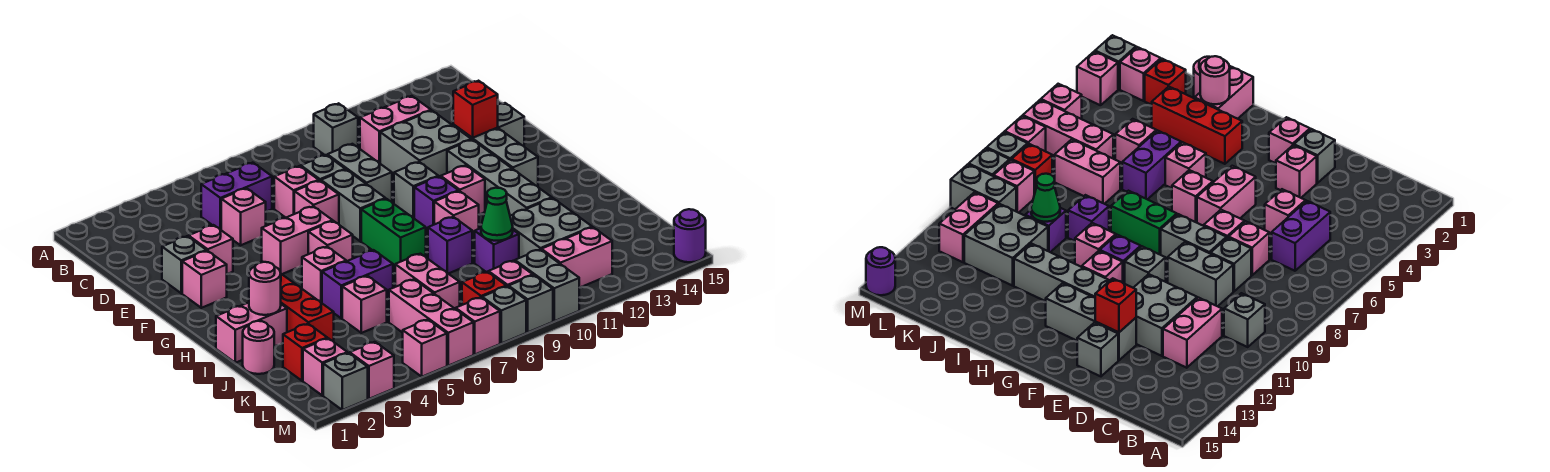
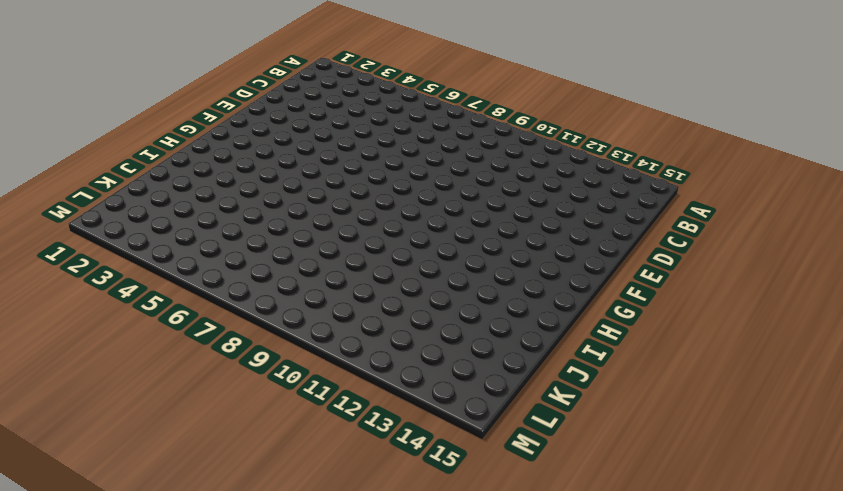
none -> grey brick B10 level 1
none -> purple brick C5:C6 level 1
none -> pink brick C11:C12 level 1
none -> pink brick D5 level 1

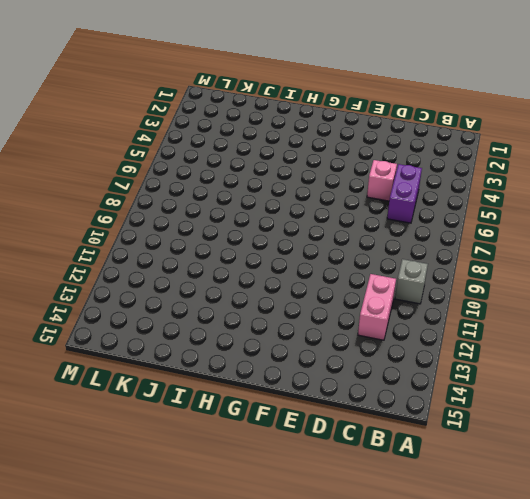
none -> pink brick D7 level 1
none -> grey brick D8 level 1
none -> grey brick D9:E9 level 1
none -> grey brick D11:E12 level 1

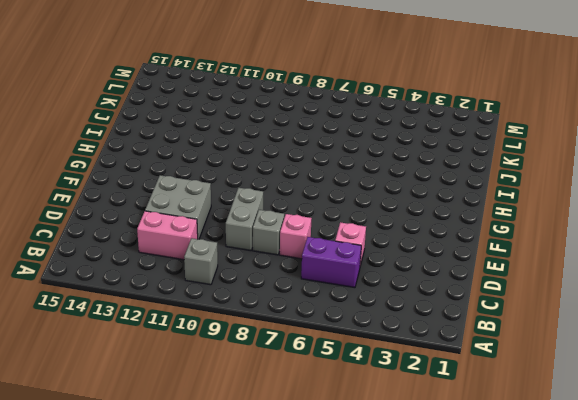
none -> grey brick E2 level 1
none -> pink brick E3 level 1
none -> pink brick E7 level 1
none -> grey brick E8:F8 level 1

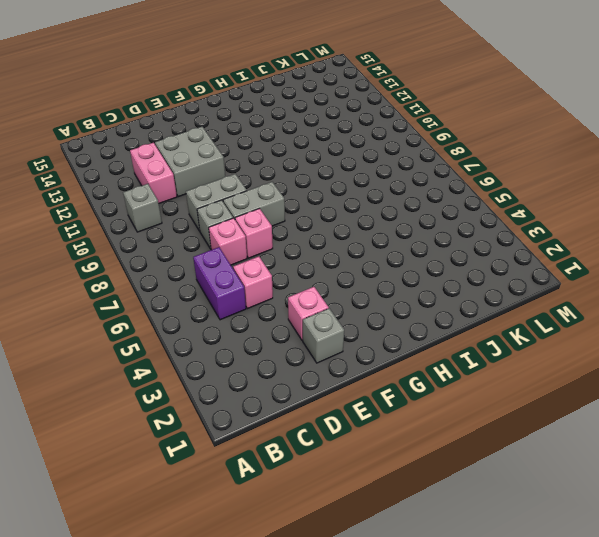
none -> grey brick E13:G13 level 1
none -> grey brick E14 level 1
none -> pink brick F2 level 1
none -> pink brick F5:F6 level 1

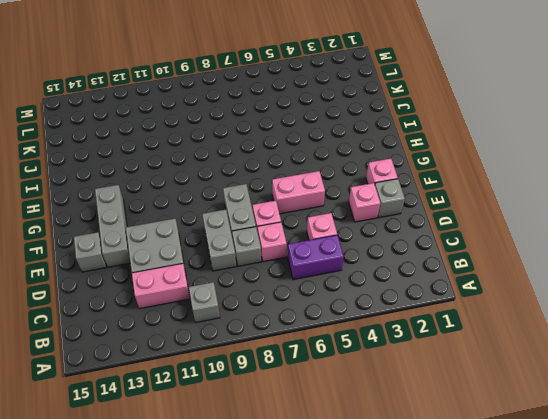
none -> grey brick F10 level 1
none -> grey brick F12:I12 level 1
none -> pink brick G6 level 1
none -> green brick G8:H8 level 1

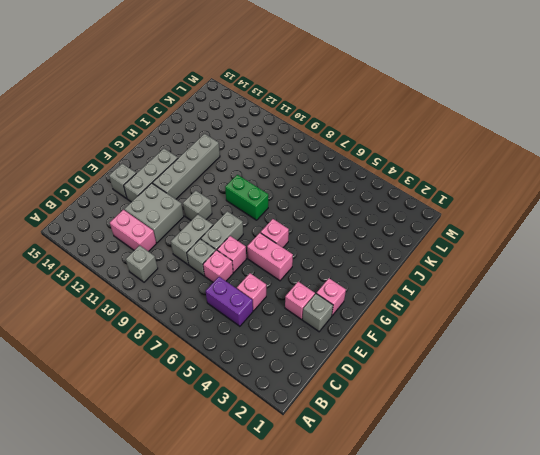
green brick H8:H9 level 1 -> green brick G8:H8 level 1
none -> purple brick G10 level 1
none -> pink brick G11 level 1
none -> red brick H3:J3 level 1
none -> pink brick H5 level 1

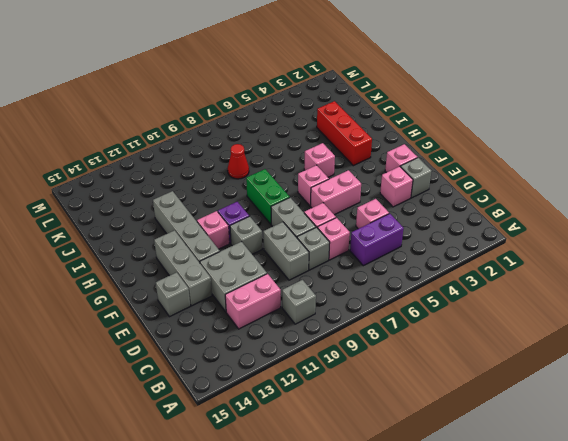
red cone J8 level 1 -> none
none -> pink brick H10 level 1
none -> pink brick I1:I2 level 1
none -> purple brick I5:I6 level 1
none -> purple brick I9 level 1

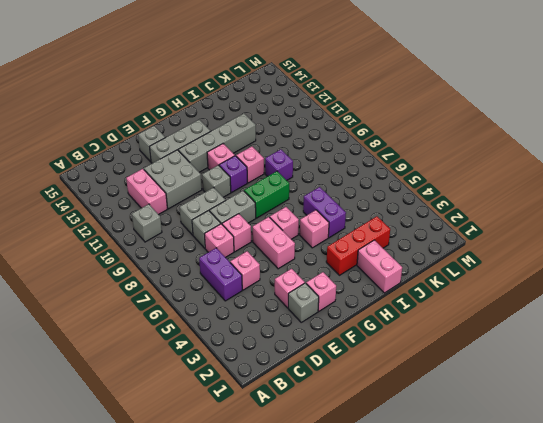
none -> pink round brick J1 level 1
none -> pink brick J5 level 1
none -> pink brick J7:K7 level 1
none -> purple brick J10 level 1

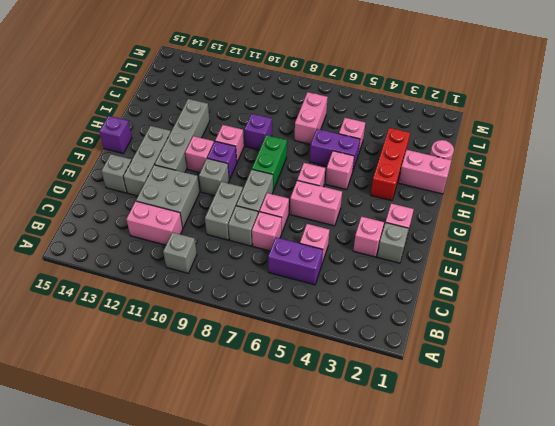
purple brick G15 level 1 -> purple brick J10 level 1
none -> grey brick J11:K12 level 1
none -> red brick K2 level 1
none -> pink brick K6:M6 level 1
none -> pink brick L2 level 1

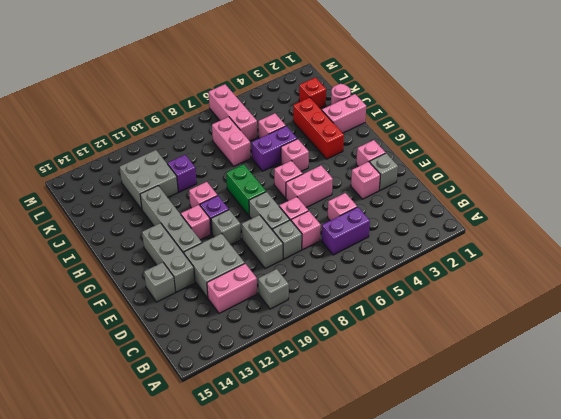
none -> purple brick I9 level 1
none -> pink brick L2 level 1
none -> red brick L8 level 1
none -> pink brick L9 level 1

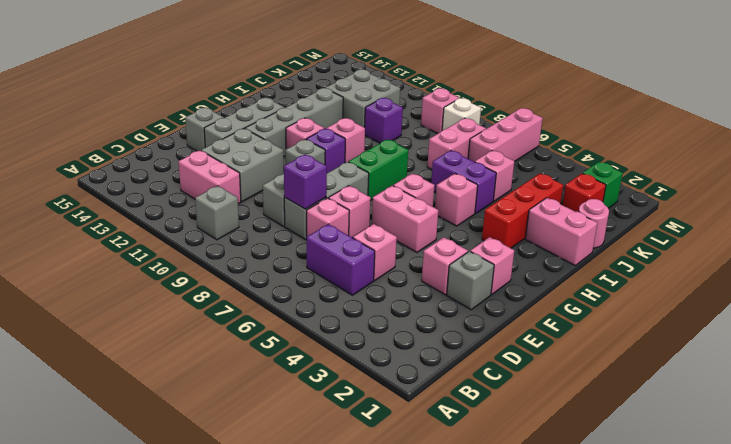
purple brick D8 level 2 -> purple brick I9 level 1
green brick L2 level 1 -> pink brick L2 level 1
white brick L8 level 1 -> red brick L8 level 1
none -> grey brick L10:M10 level 1
none -> pink brick L11:L12 level 1
none -> grey brick M2 level 1
none -> pink brick M3 level 1

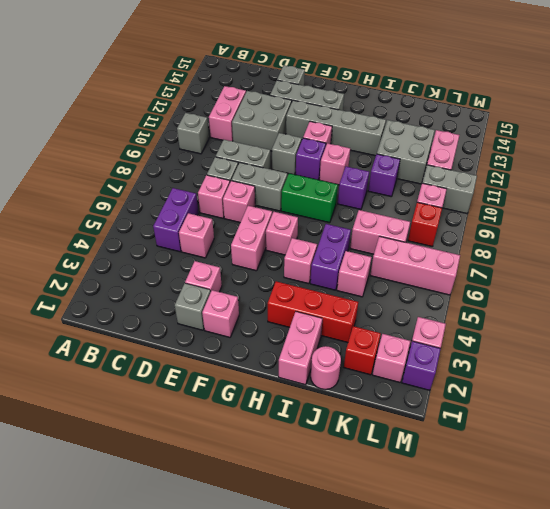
purple brick M2 level 1 -> grey brick M2 level 1
none -> pink brick M5 level 1
none -> pink brick M7 level 1
none -> grey brick M8 level 1
none -> grey brick M9 level 1

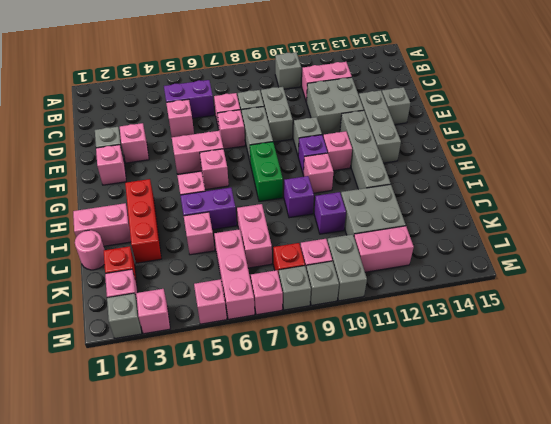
none -> purple round brick M15 level 1
none -> red brick E13 level 2
none -> pink round brick I2 level 2
none -> green cone J10 level 2

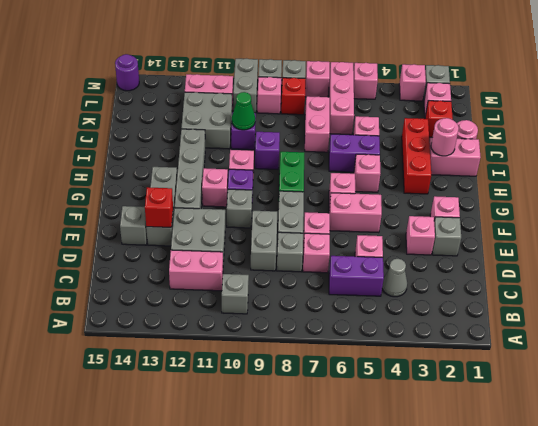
grey cone C4 level 1 -> none

